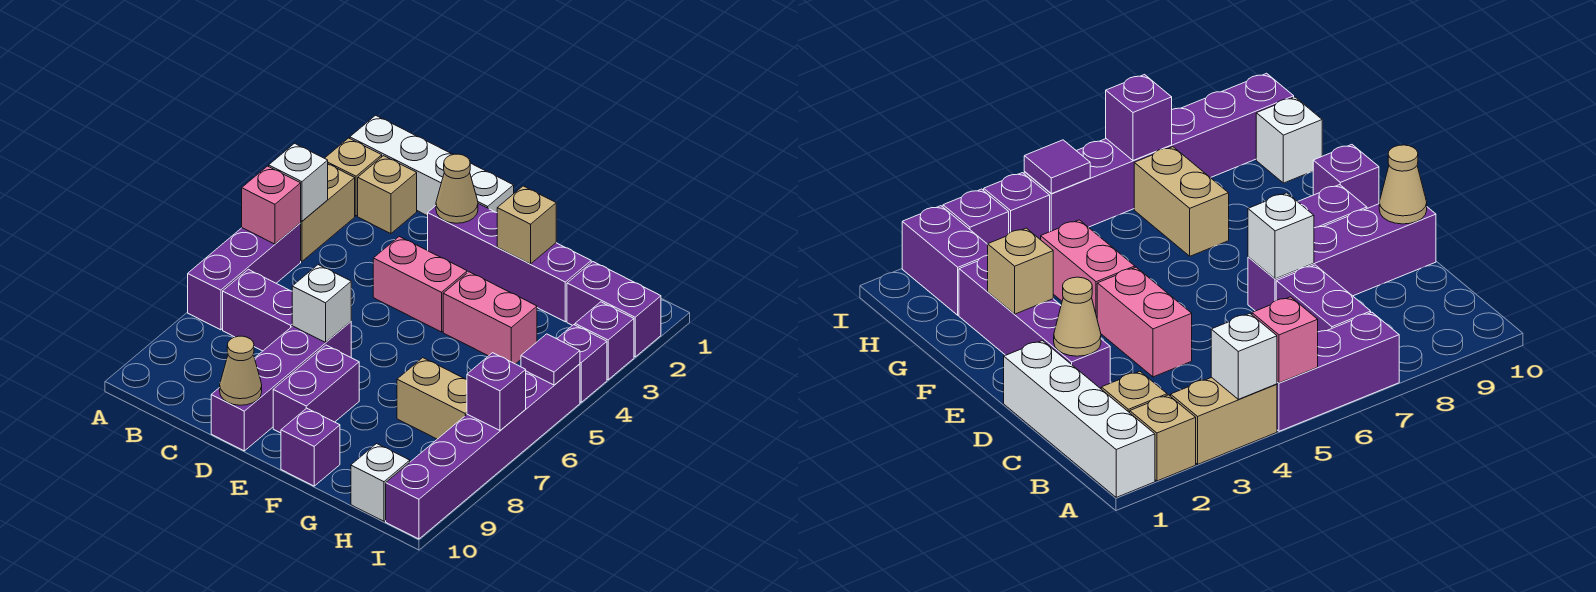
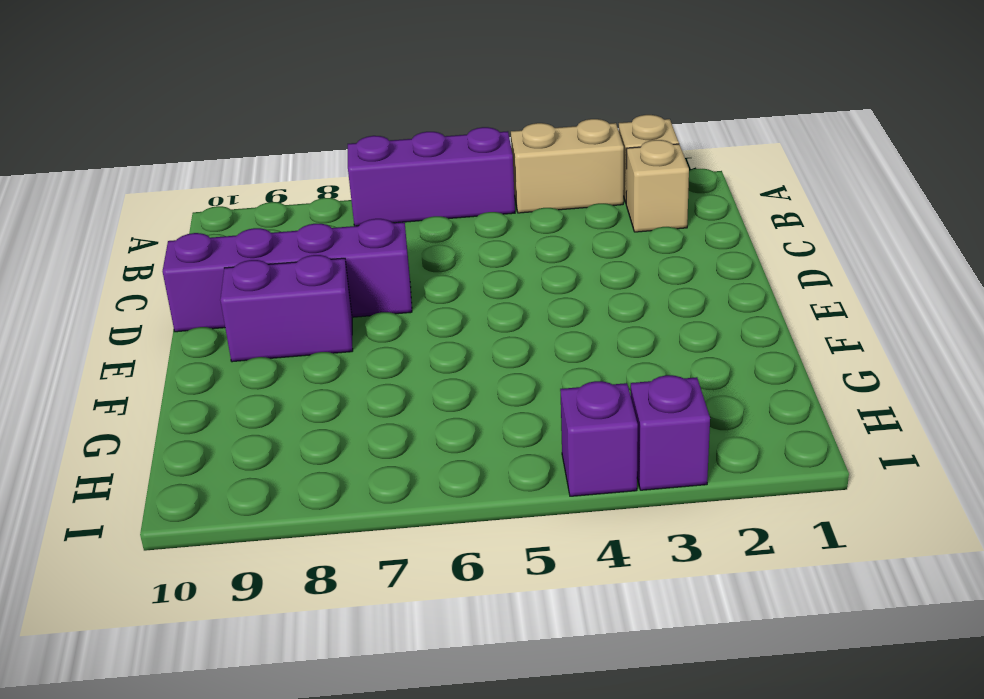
none -> white brick A1:D1 level 1
none -> purple brick B7:C7 level 1
none -> purple brick D2:G2 level 1

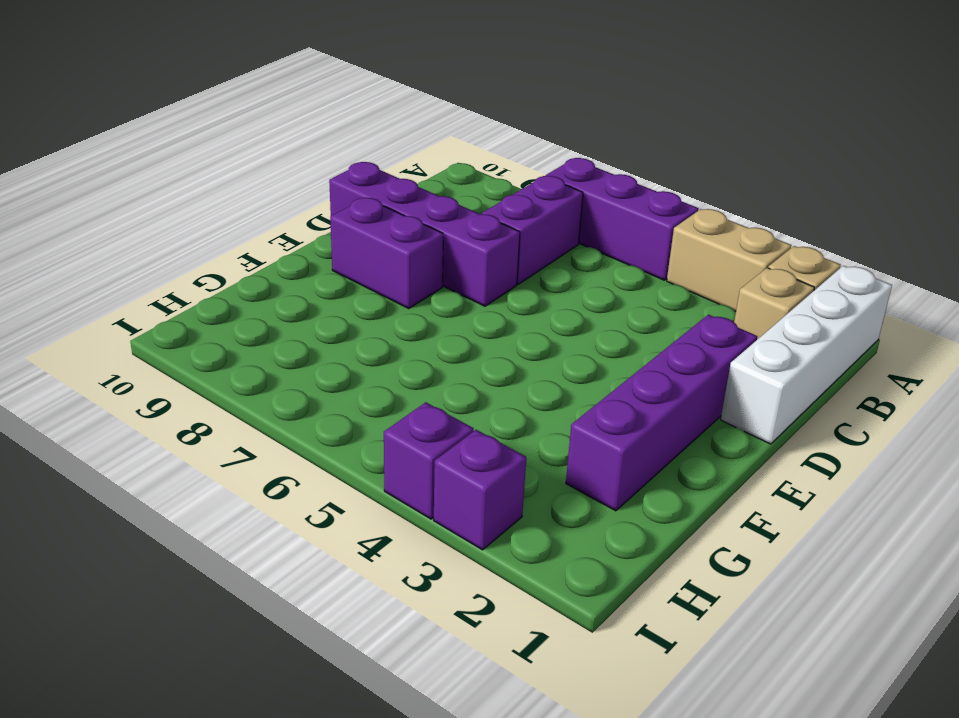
none -> pink brick D4:E4 level 1
none -> pink brick F4:G4 level 1
none -> purple brick F10 level 1

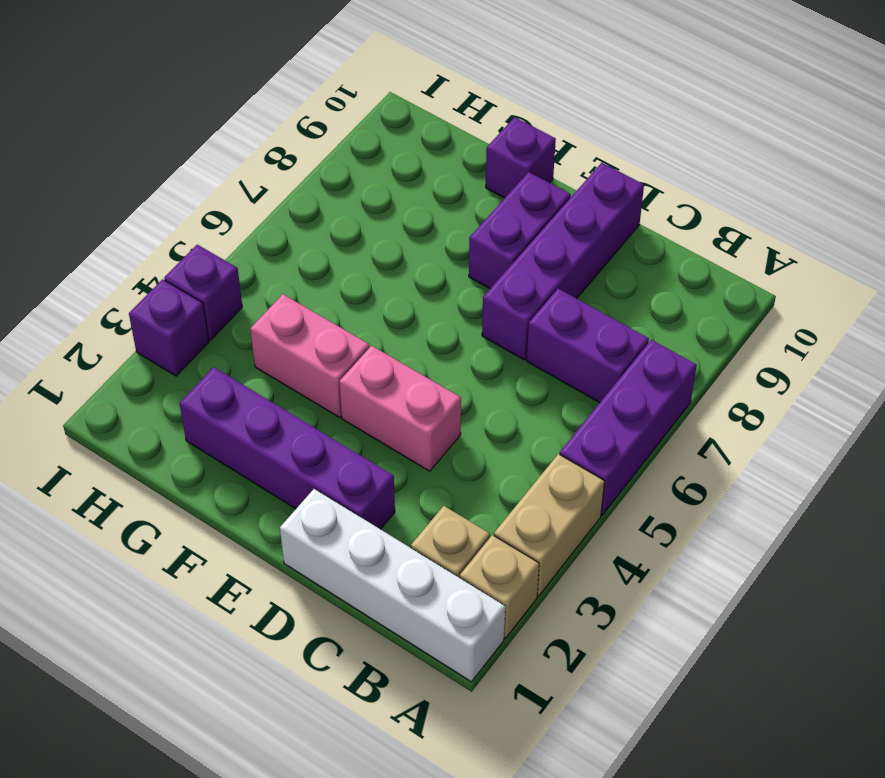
none -> tan brick G7:H7 level 1
none -> purple brick H2:I2 level 1
none -> white brick H10 level 1

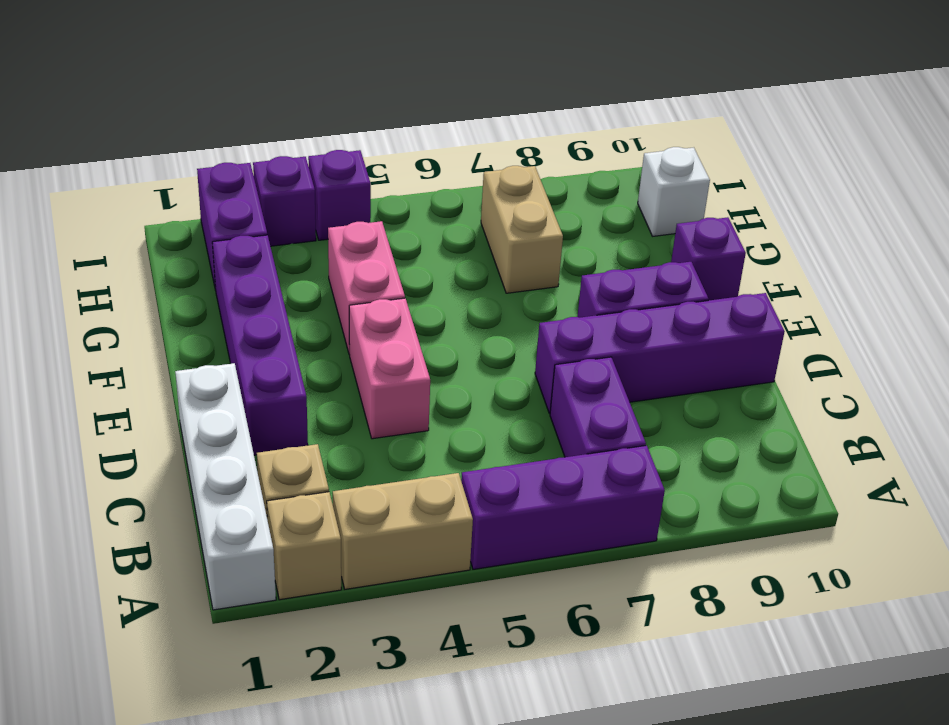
none -> purple brick I5:I10 level 1
none -> white brick A4 level 2
none -> pink brick A5 level 2

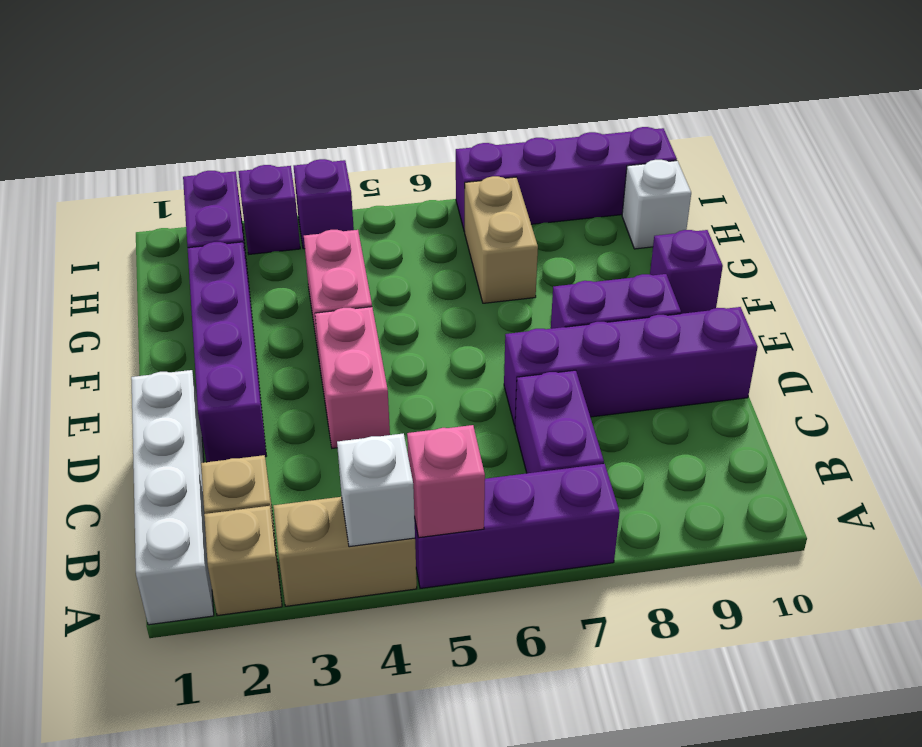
purple brick I7:I10 level 1 -> purple brick I5:I10 level 1
none -> tan cone D2 level 2
none -> white brick D7 level 2
none -> tan cone D10 level 2

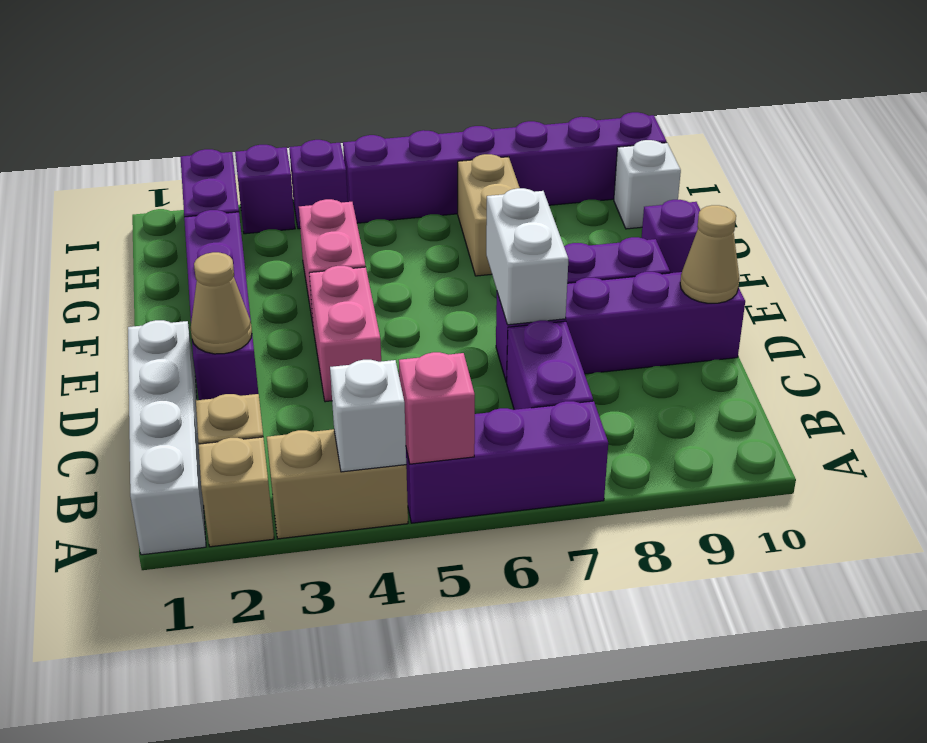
white brick D7:E7 level 2 -> white brick D7 level 2
none -> tan brick F2 level 2
none -> purple tile I5 level 2
none -> purple brick I7 level 2

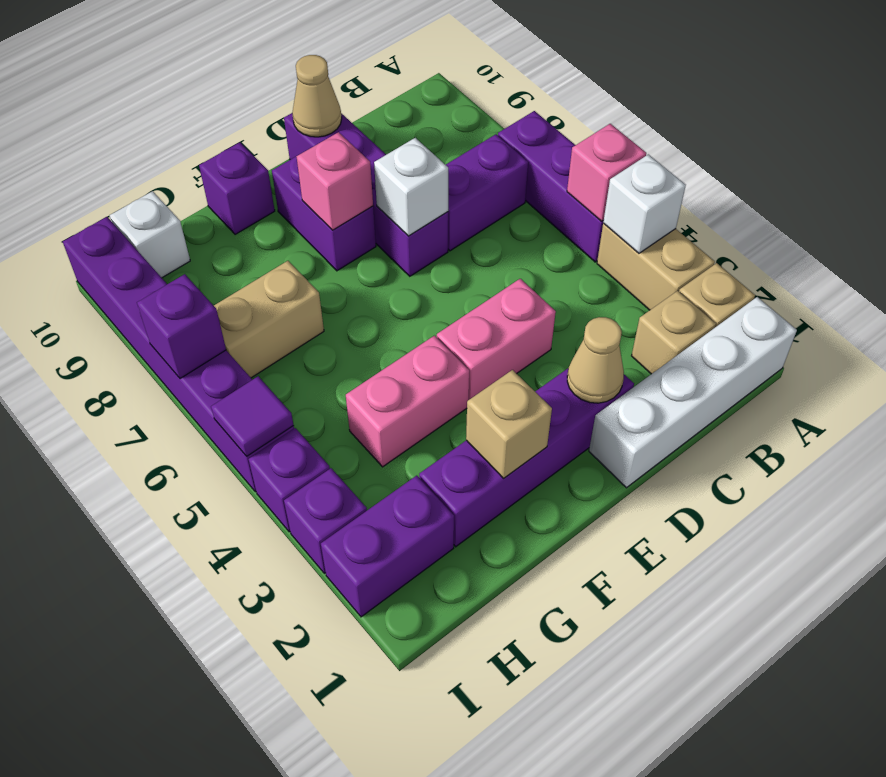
pink brick E8 level 2 -> none

